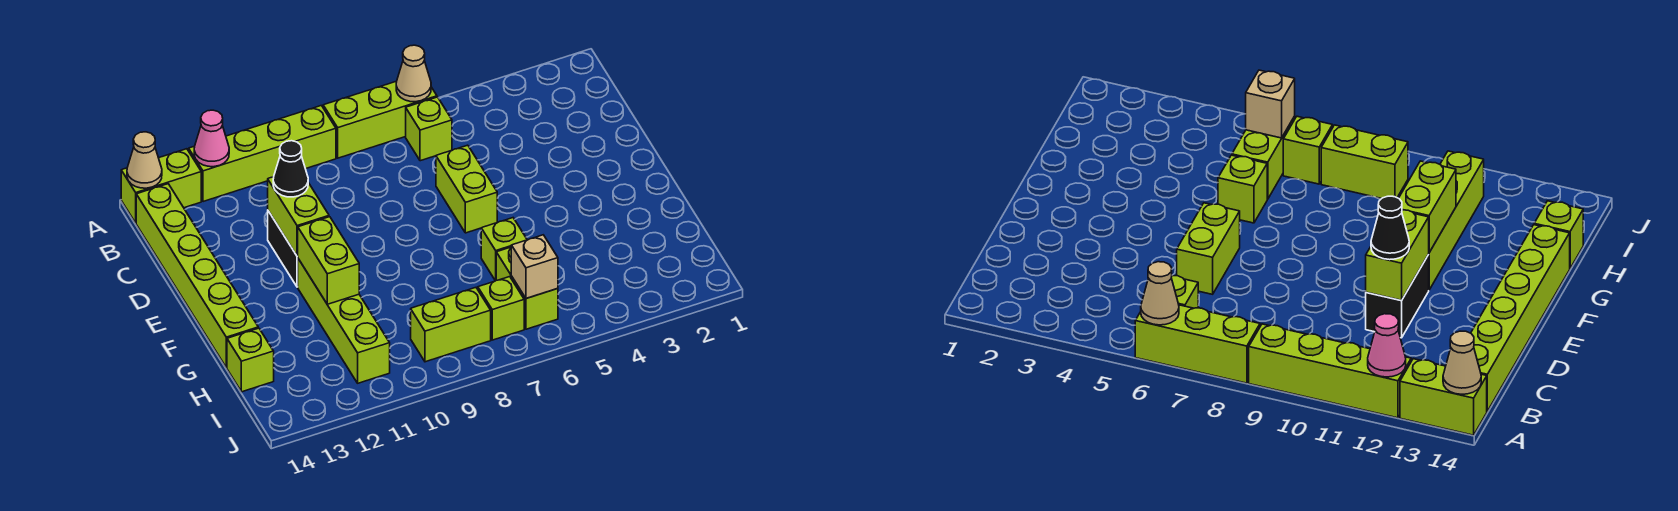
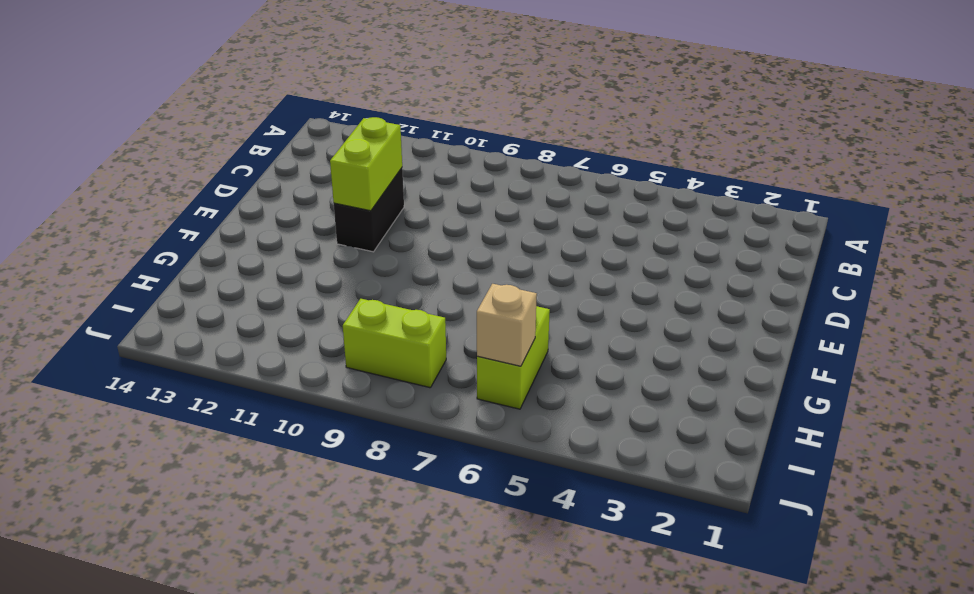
none -> lime brick A6:A8 level 1
none -> lime brick A9:A12 level 1
none -> lime brick A13:A14 level 1

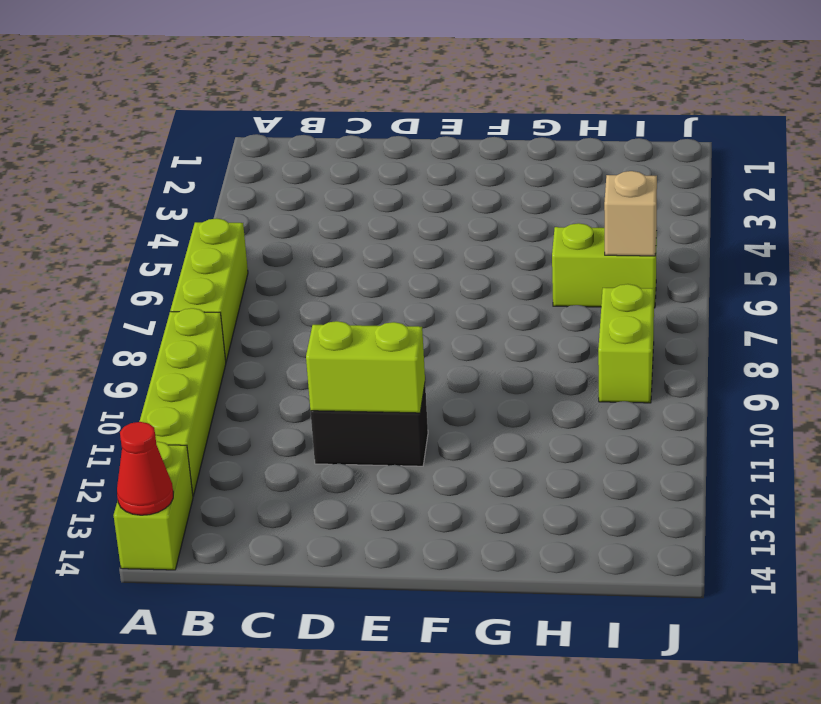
red cone A14 level 2 -> tan cone A14 level 2
none -> lime brick B6 level 1
none -> lime brick B14:G14 level 1
none -> lime brick D6:E6 level 1

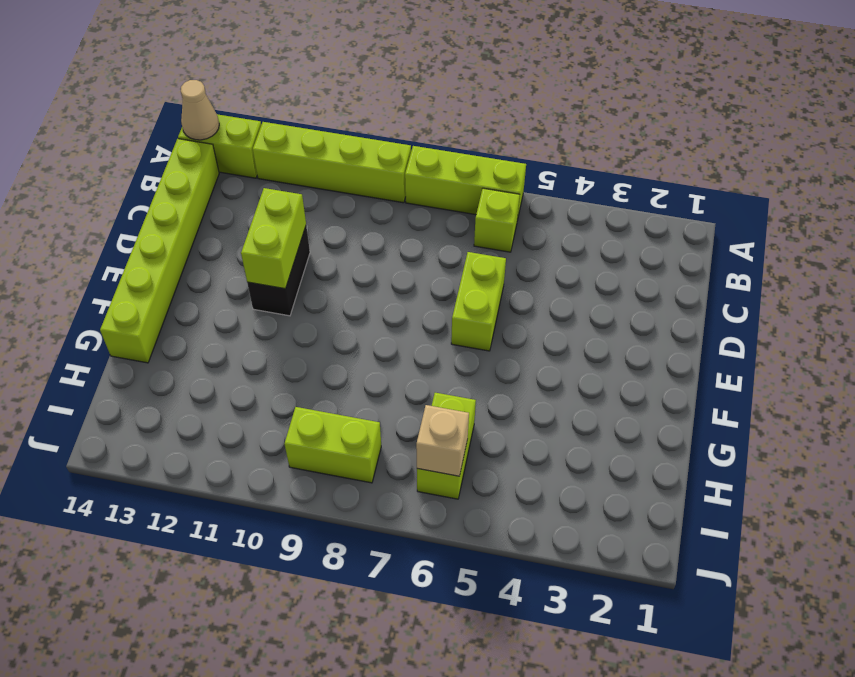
none -> lime brick F11:I11 level 1
none -> lime brick G6 level 1
none -> lime brick H14 level 1

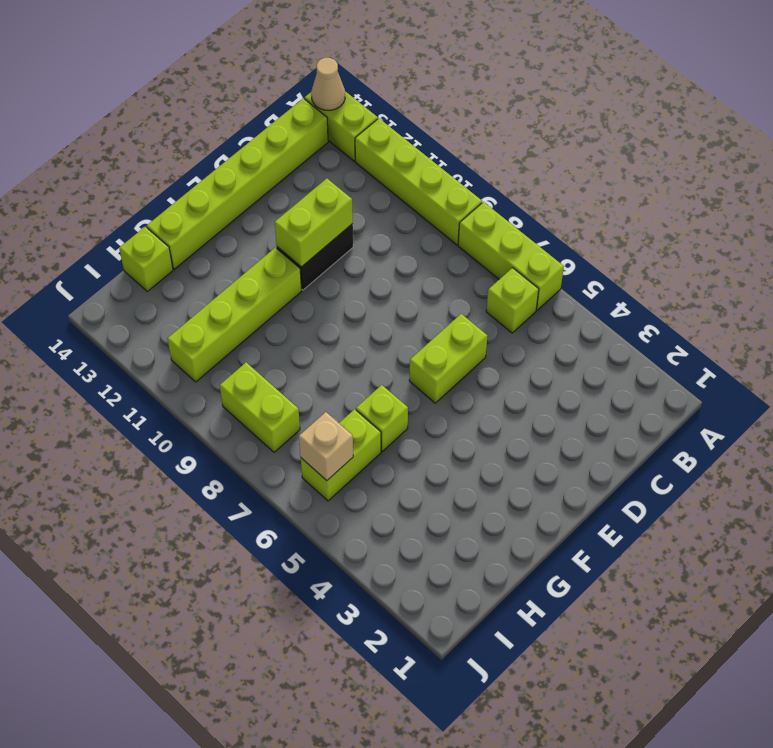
none -> lime brick I7 level 1
none -> tan cone A6 level 2
none -> pink cone A12 level 2

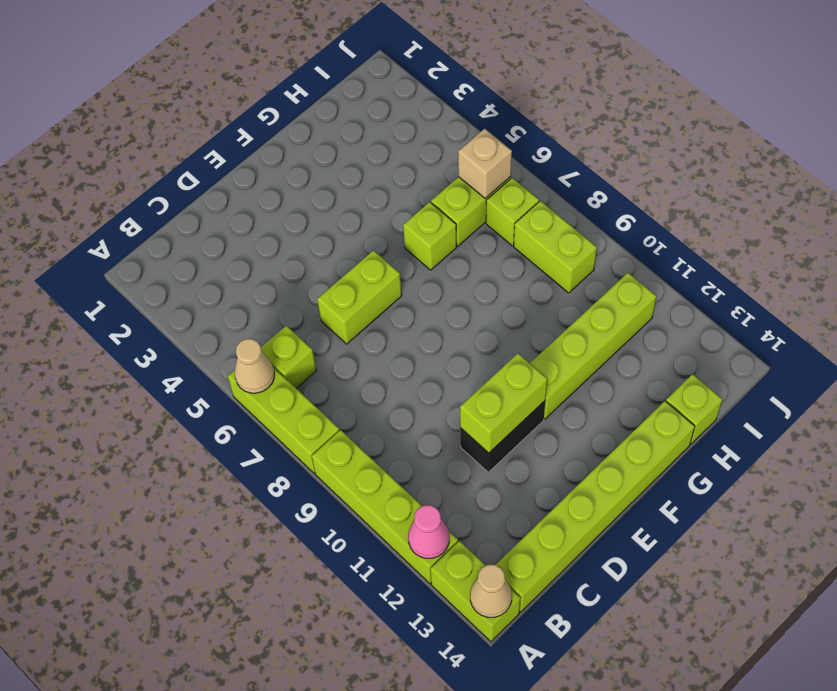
none -> lime brick F11:G11 level 2
none -> black cone D11 level 3

